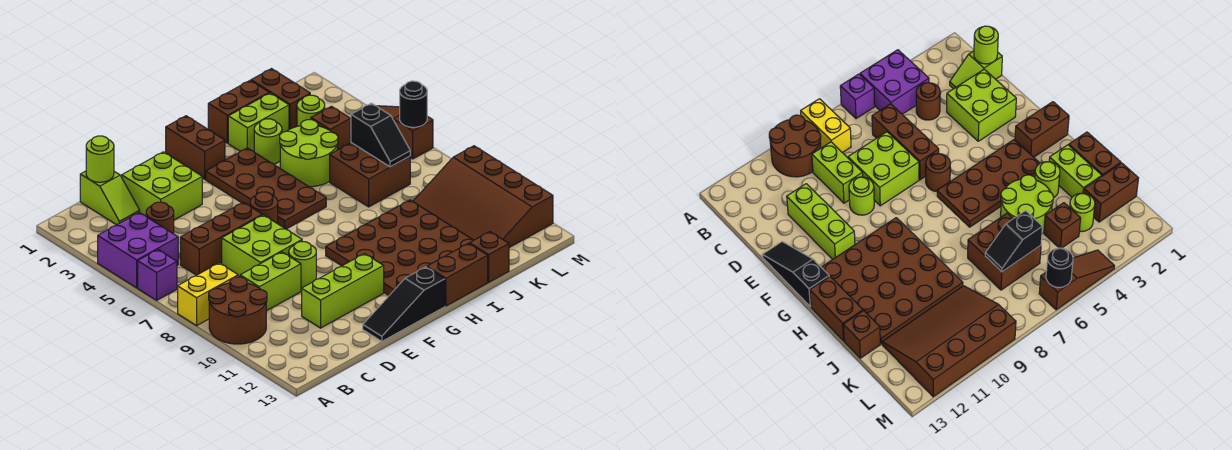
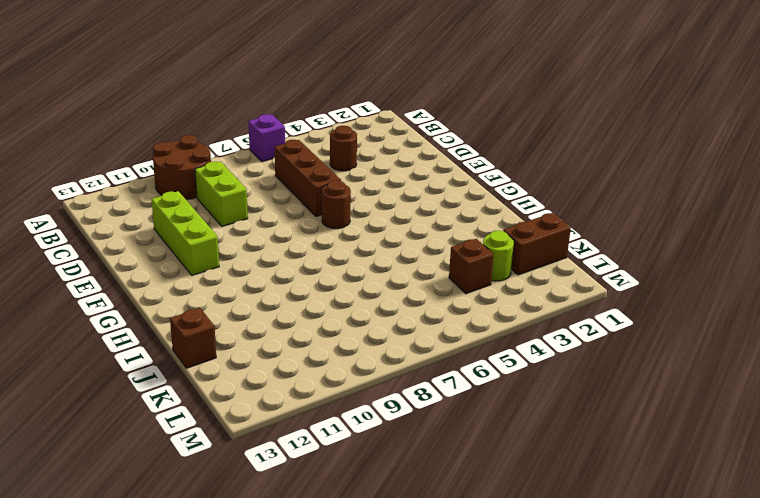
none -> purple brick A4:B5 level 1
none -> yellow brick A8:B8 level 1
none -> lime slope C1:C2 level 1 top 1
none -> lime brick D2:E3 level 1

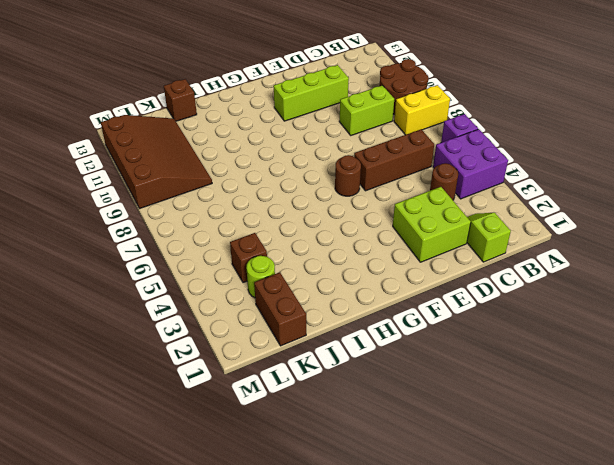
none -> lime brick D7:E8 level 1
none -> lime round brick E9 level 1
none -> black slope E13:G13 level 1 top G
none -> brown brick G1:G2 level 1

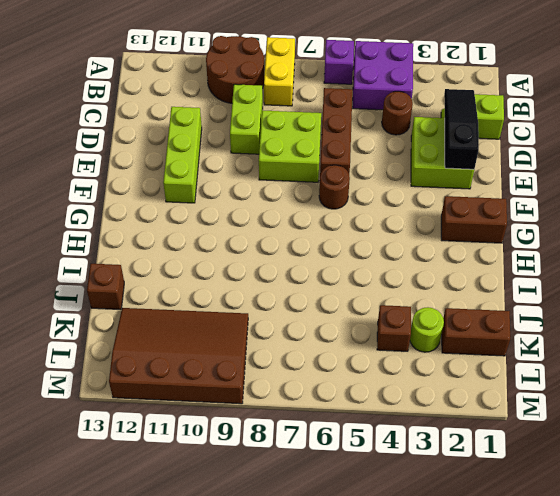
black slope C2:E2 level 2 top E -> black slope E13:G13 level 1 top G
none -> lime round brick E9 level 1
none -> brown plate G3:H6 level 1
none -> brown plate G9:J12 level 1
none -> brown brick H13:I13 level 1

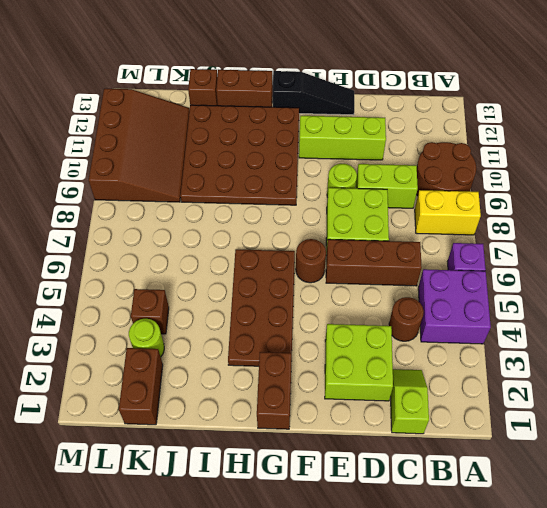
none -> brown brick I1:J1 level 1
none -> lime brick I2:J2 level 1
none -> lime round brick I3 level 1
none -> lime round brick I4:J5 level 1

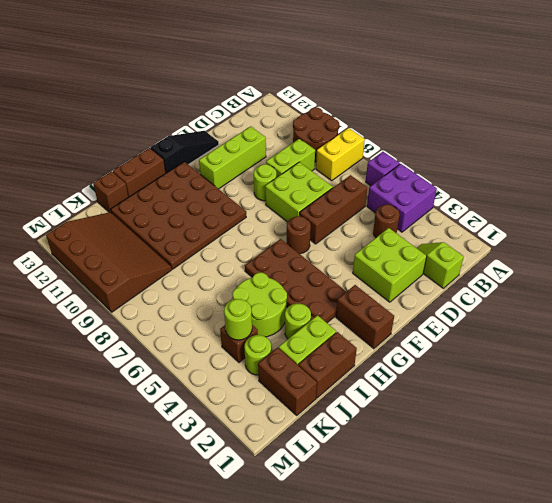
lime round brick K4 level 2 -> lime round brick C1 level 2
none -> brown brick J6:K7 level 1
none -> brown slope M4:M6 level 1 top 6
none -> black slope K6:K7 level 2 top 6
none -> black round brick M6 level 2

